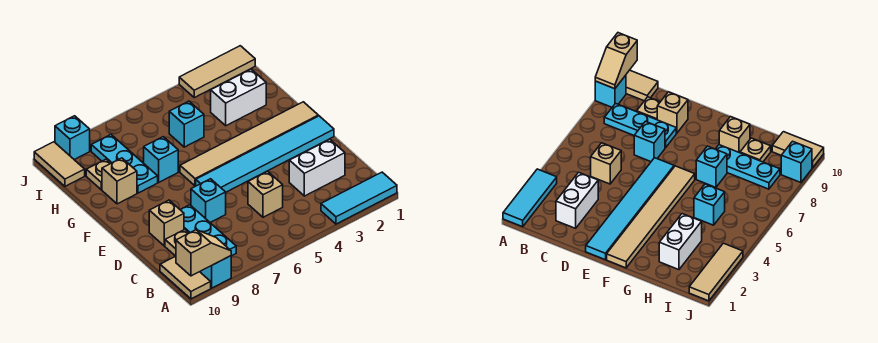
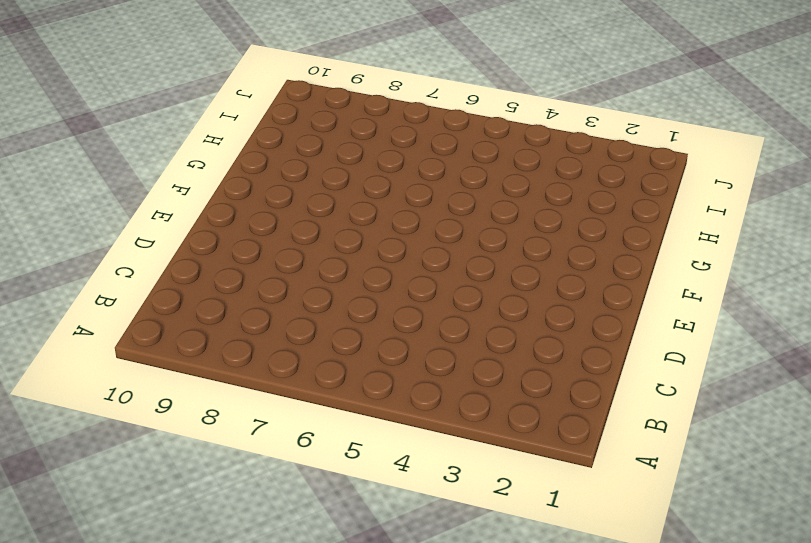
none -> cyan tile A1:A3 level 1
none -> cyan brick A9 level 1
none -> tan tile A10:B10 level 1

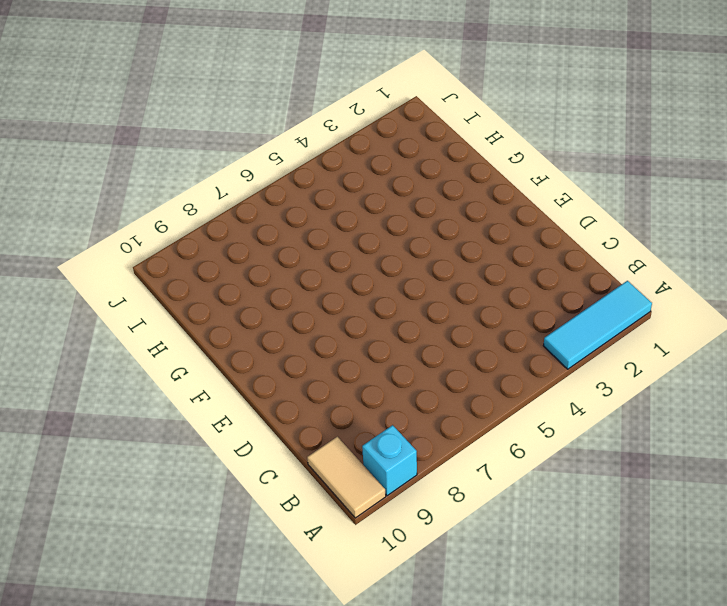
none -> cyan plate B8:D8 level 1
none -> white brick C2:C3 level 1
none -> tan brick C5 level 1

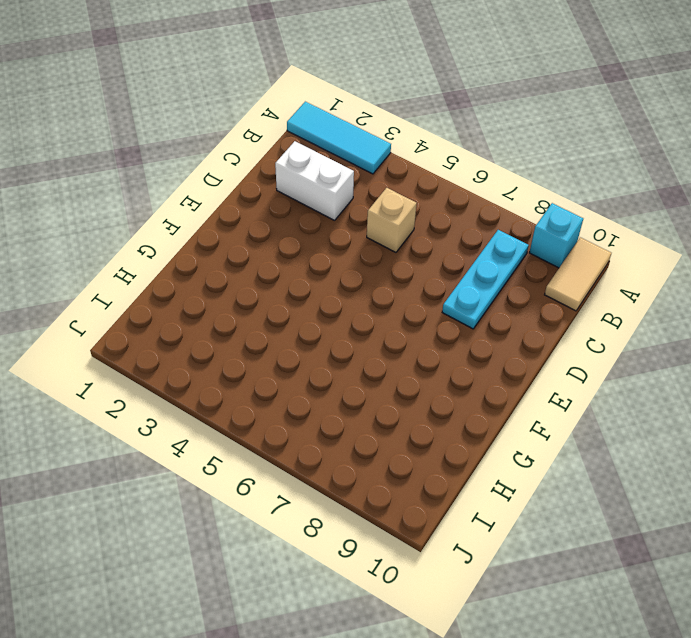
none -> tan plate C9 level 1
none -> cyan brick D7 level 1
none -> tan brick D9 level 1

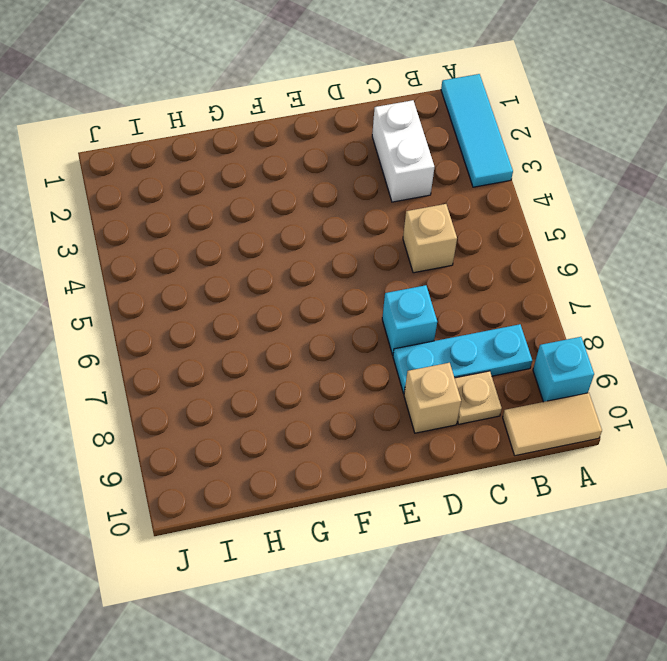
none -> cyan tile E1:E6 level 1
none -> tan tile F1:F6 level 1
none -> cyan brick G7 level 1

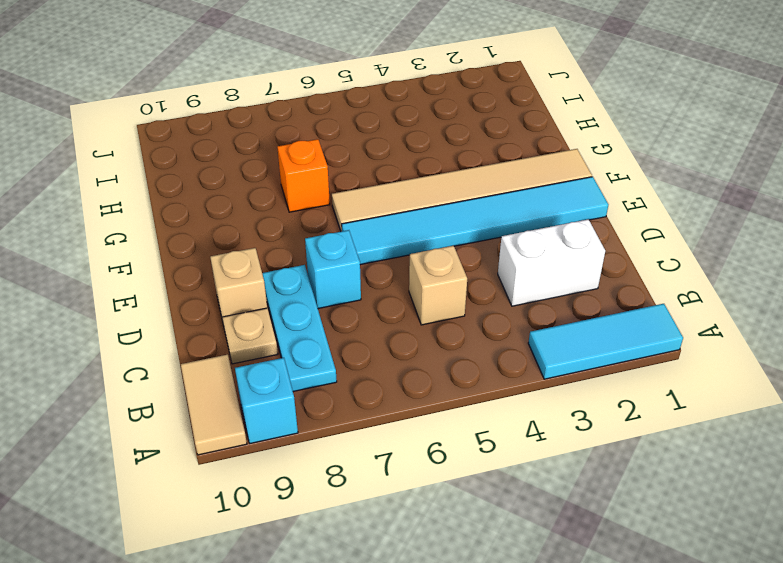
orange brick G7 level 1 -> cyan brick G7 level 1
none -> cyan plate G8:I8 level 1
none -> tan brick G9 level 1
none -> white brick H2:H3 level 1

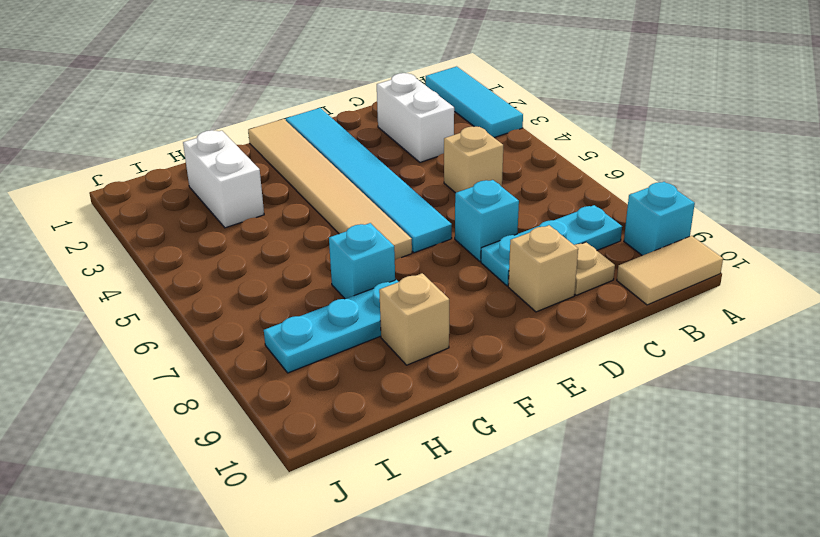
none -> cyan brick H5 level 1
none -> tan plate H9 level 1
none -> tan tile I10:J10 level 1

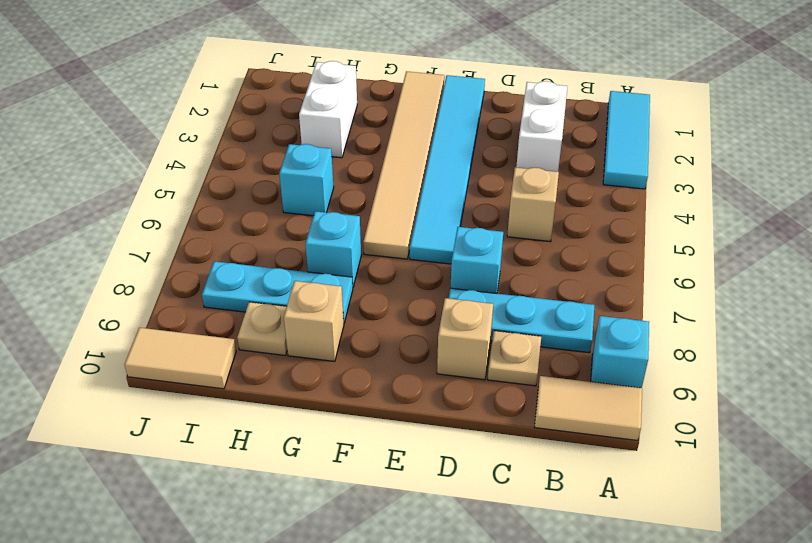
none -> tan tile J1:J3 level 1
none -> cyan brick J9 level 1
none -> tan slope A9:A10 level 2 top 10

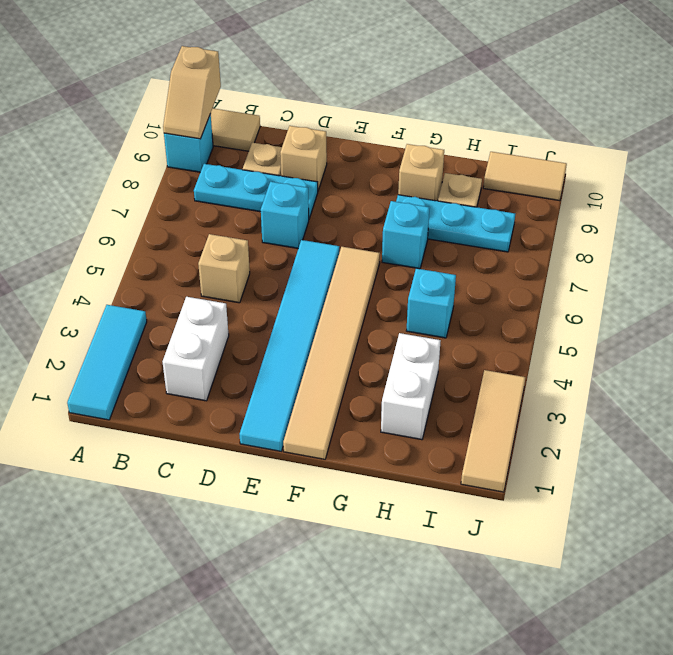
none -> cyan brick J9 level 1

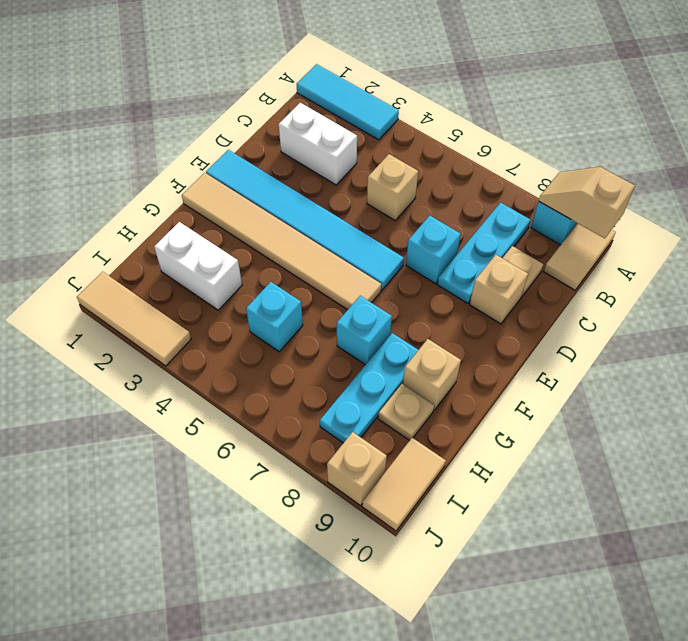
tan brick J9 level 1 -> cyan brick J9 level 1

